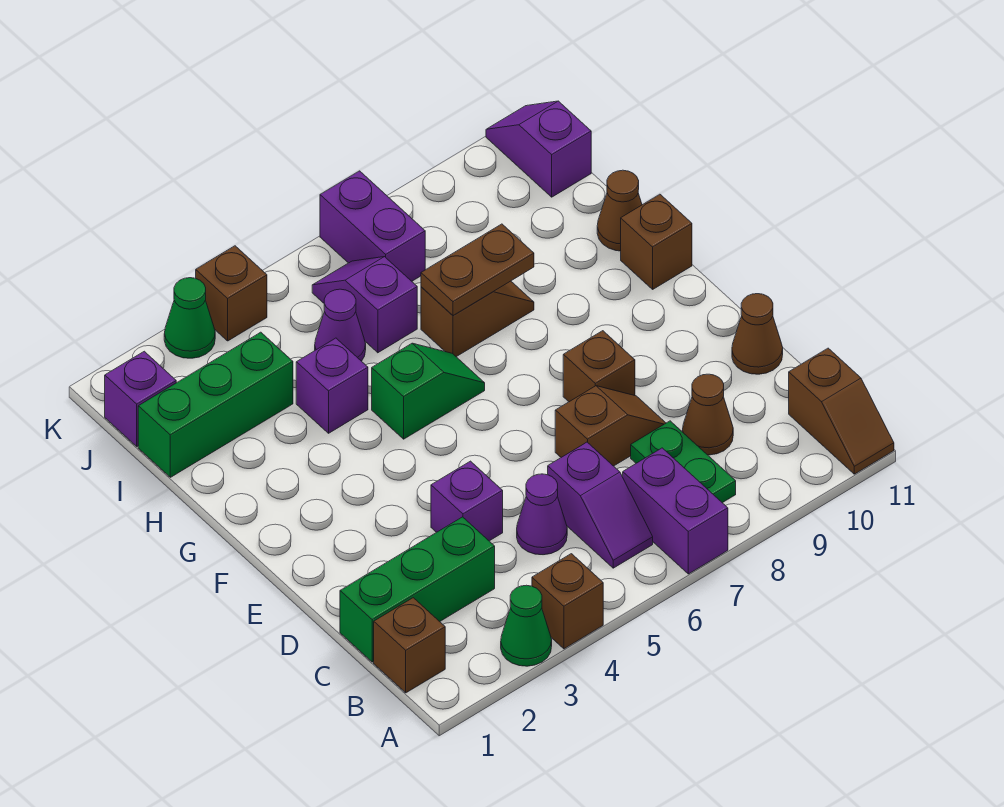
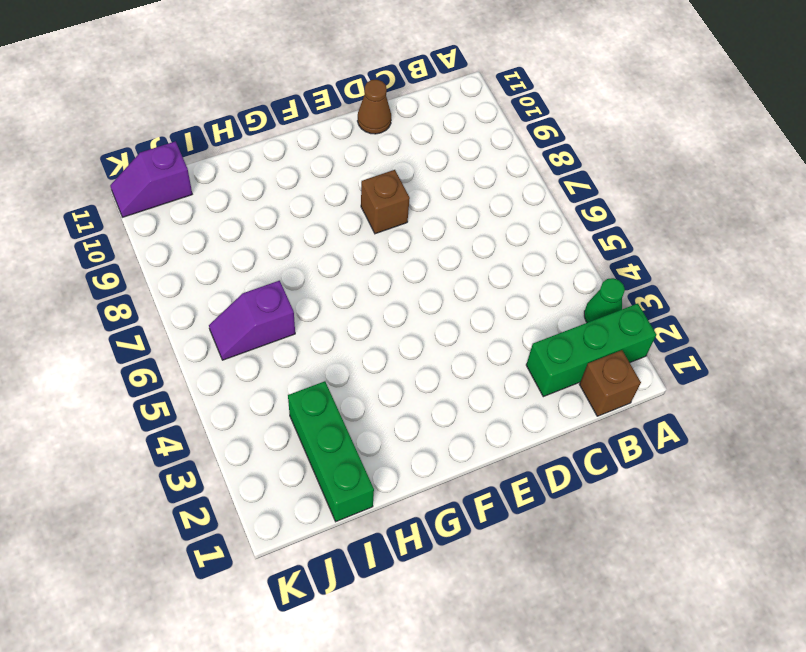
green brick A2:C2 level 1 -> green brick C1:C3 level 1
none -> brown brick A4 level 1
none -> purple brick A7:B7 level 1
none -> brown slope A11:B11 level 1 top B

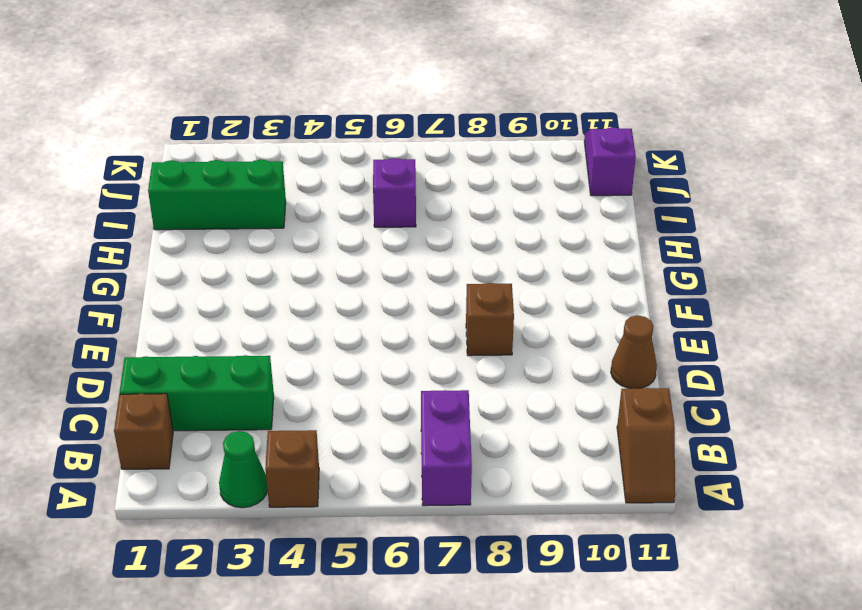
none -> purple slope B6:C6 level 1 top C
none -> green plate B8:C8 level 1
none -> purple cone C5 level 1

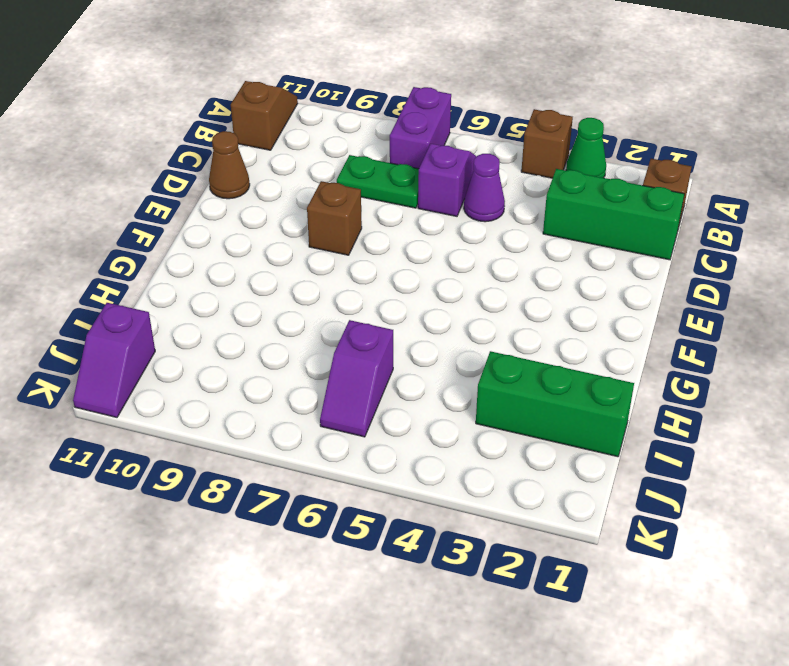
green plate C7:C8 level 1 -> green plate B8:C8 level 1
none -> brown cone C9 level 1
none -> purple brick D4 level 1
none -> brown slope D7:D8 level 1 top 7

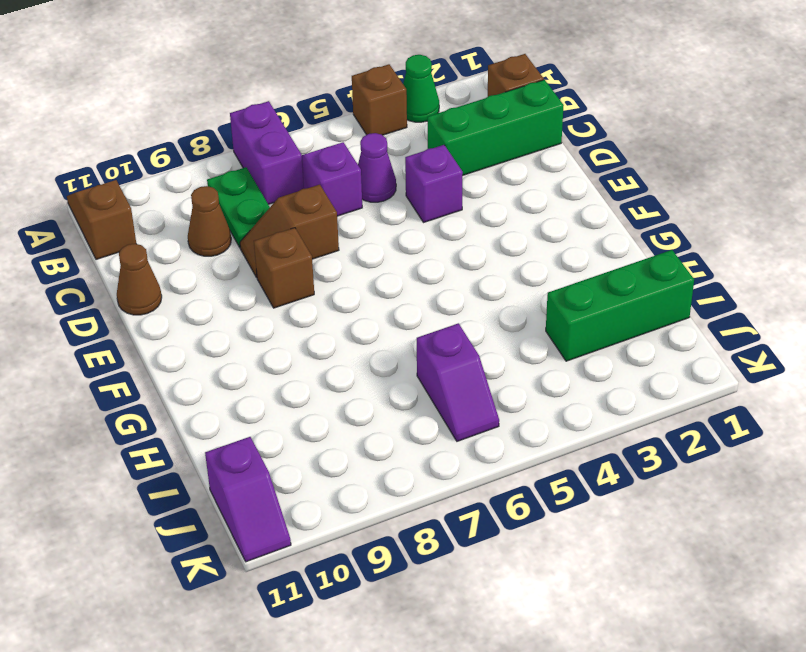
none -> green slope G5:G6 level 1 top 5
none -> brown brick G11 level 1
none -> purple brick H4 level 1

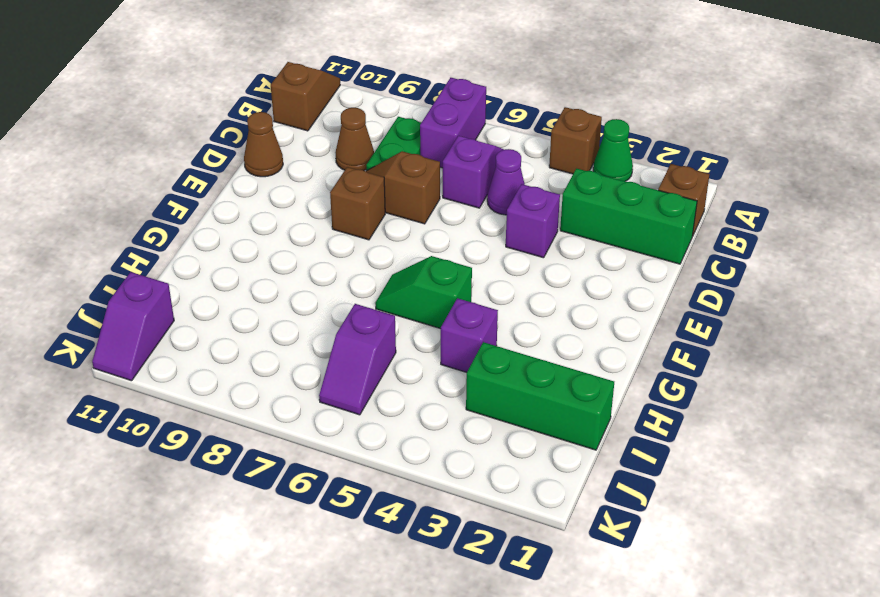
none -> brown brick G11 level 1
none -> brown slope H7:H8 level 1 top 7
none -> brown cone H11 level 1

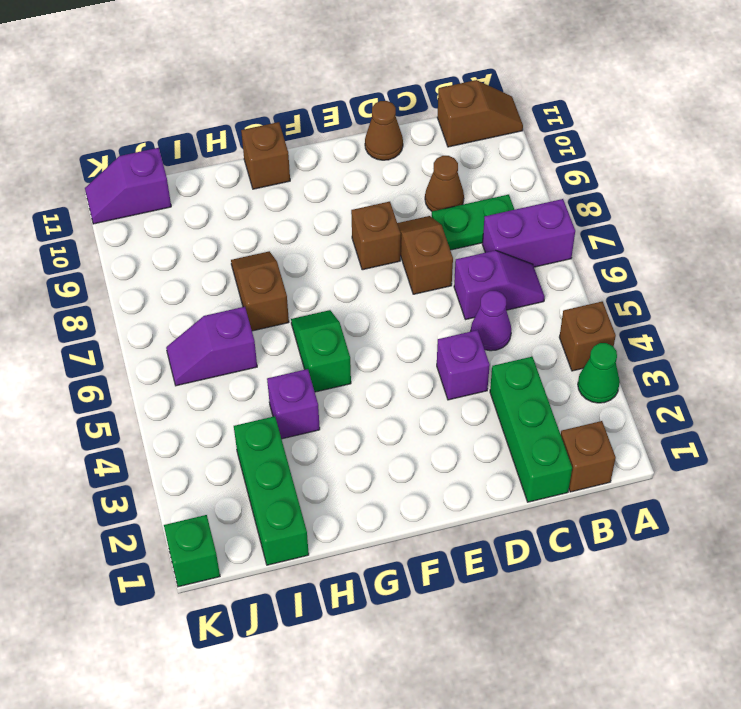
green brick K1 level 1 -> none
none -> brown cone H11 level 1
none -> purple cone I5 level 1
none -> purple brick J1 level 1

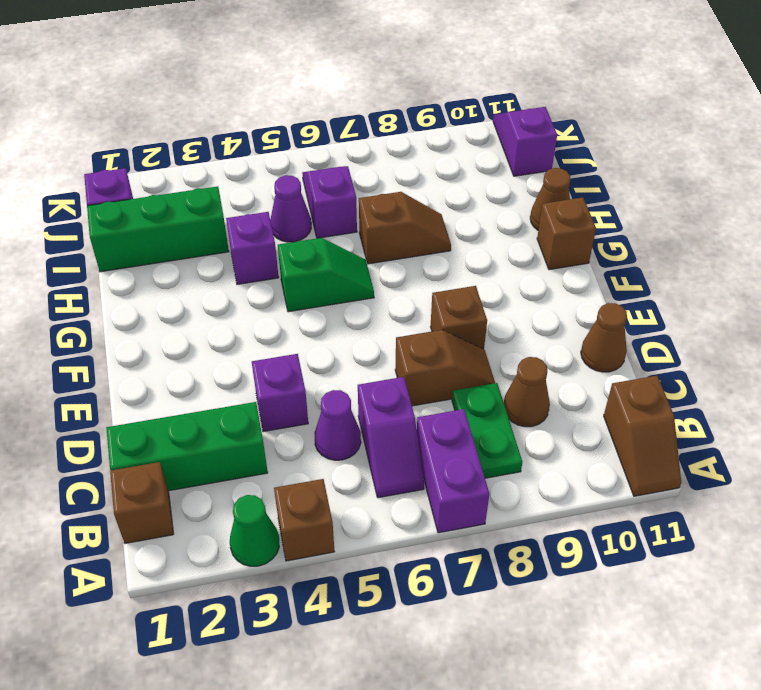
none -> purple brick J7:K7 level 1
none -> green cone K3 level 1
none -> brown brick K4 level 1

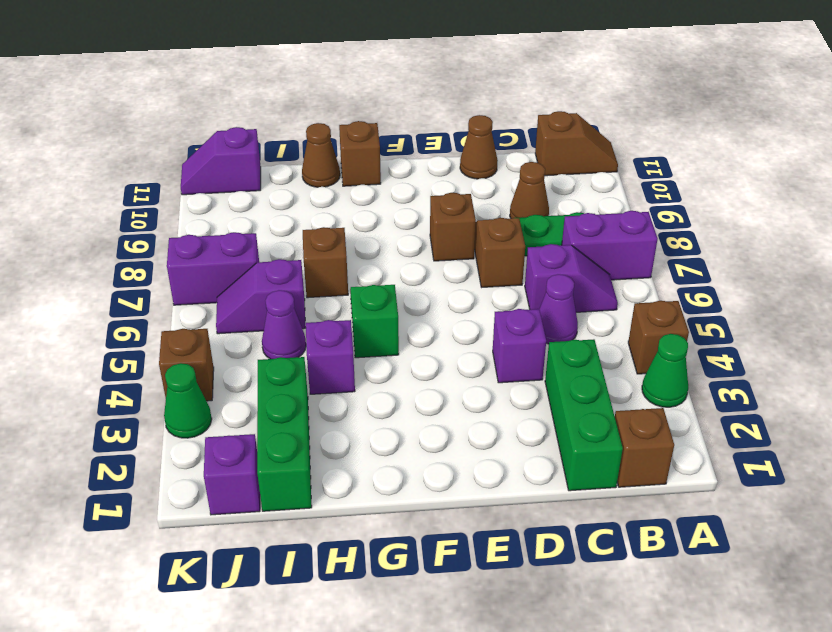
none -> brown plate H7:H8 level 2

